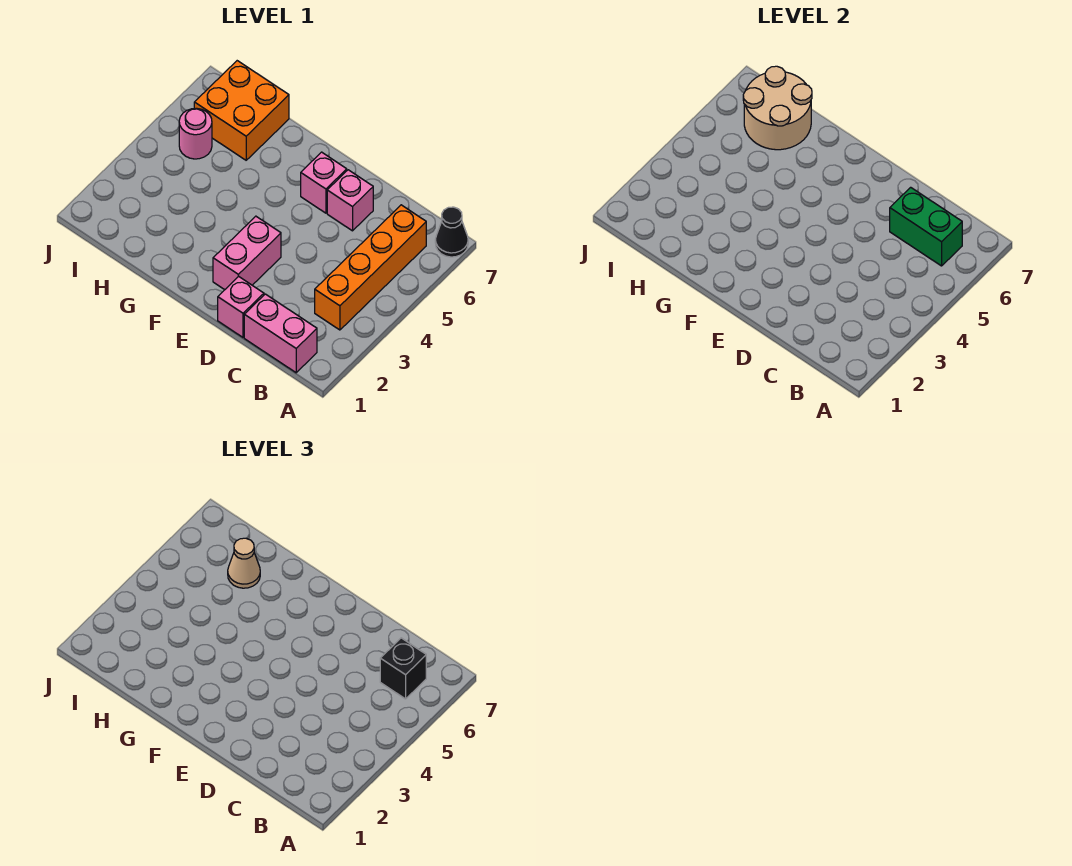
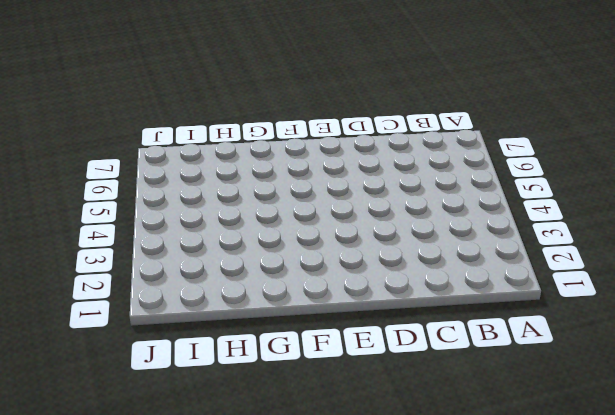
none -> black cone A7 level 1
none -> pink brick B1:C1 level 1
none -> orange brick B3:B6 level 1

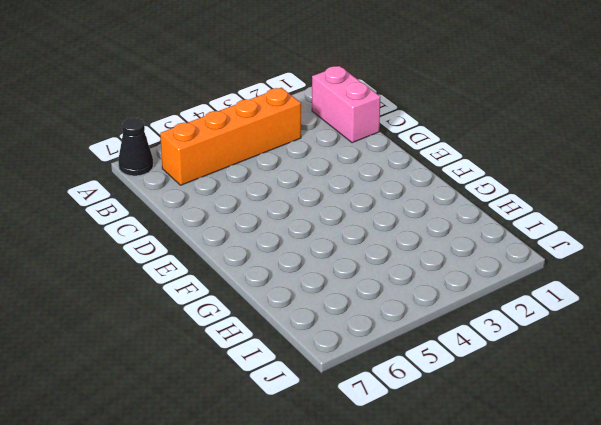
none -> pink brick D1 level 1
none -> pink brick D6 level 1
none -> pink brick E2:E3 level 1

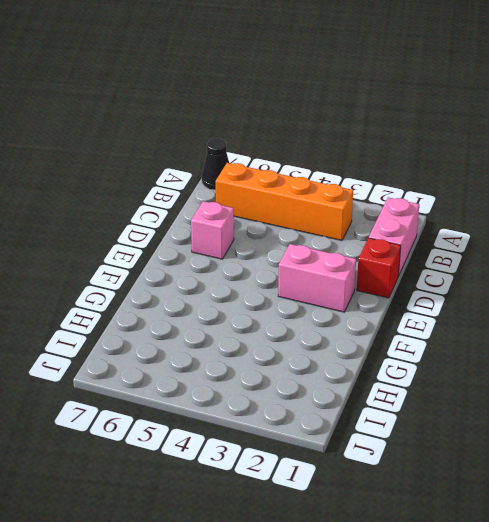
red brick D1 level 1 -> pink brick D1 level 1
none -> pink brick E6 level 1
none -> orange brick H6:I7 level 1
none -> pink round brick I5 level 1

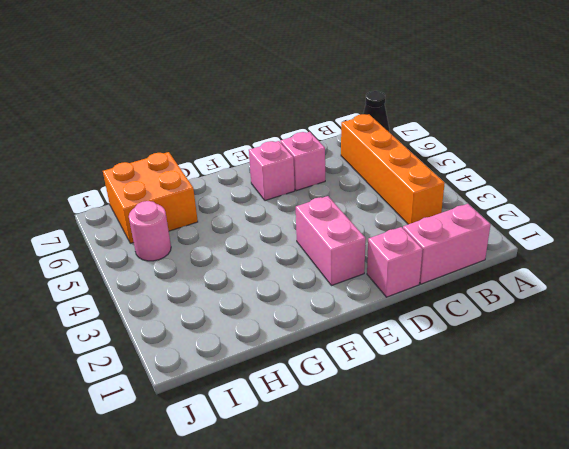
none -> green brick B6:C6 level 2
none -> tan round brick H6:I7 level 2
none -> black brick B6 level 3

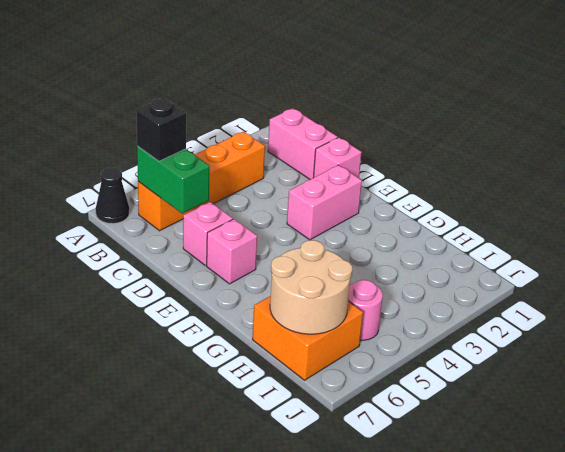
none -> tan cone H6 level 3

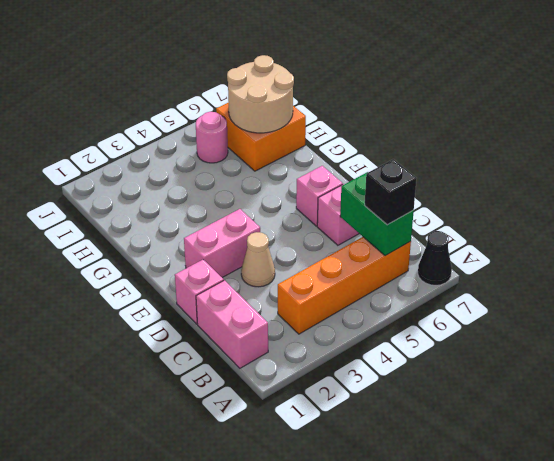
tan cone D3 level 1 -> tan cone H6 level 3

